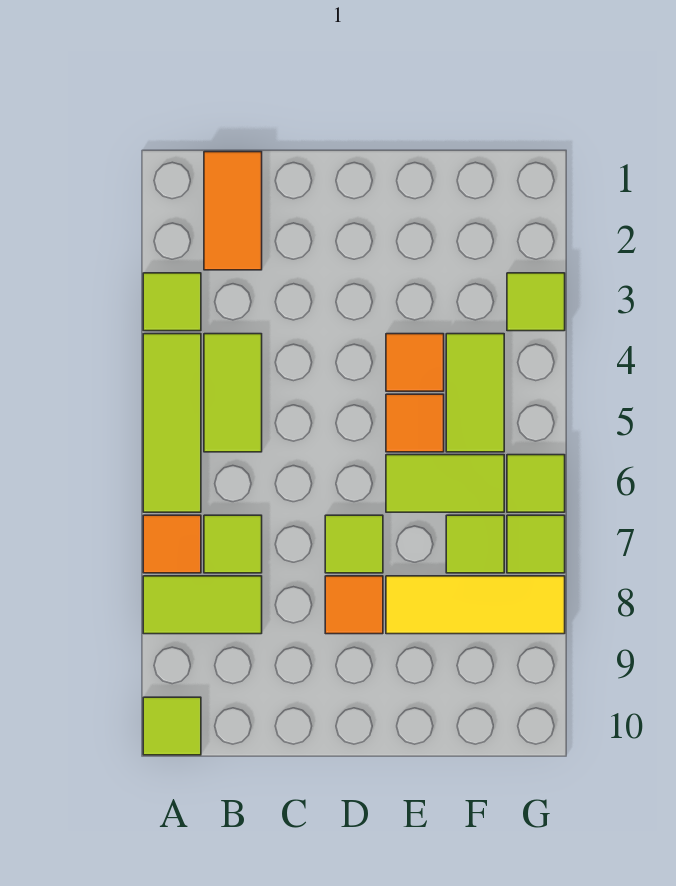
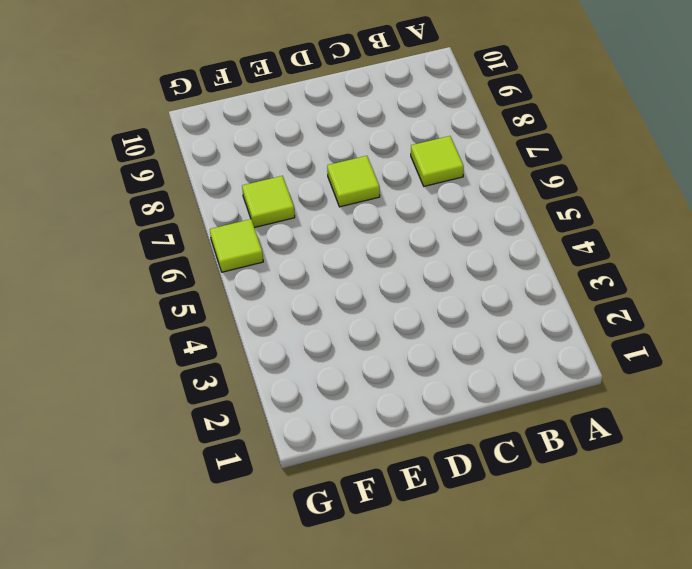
none -> lime tile A3 level 1
none -> lime tile A4:A6 level 1
none -> orange tile A7 level 1

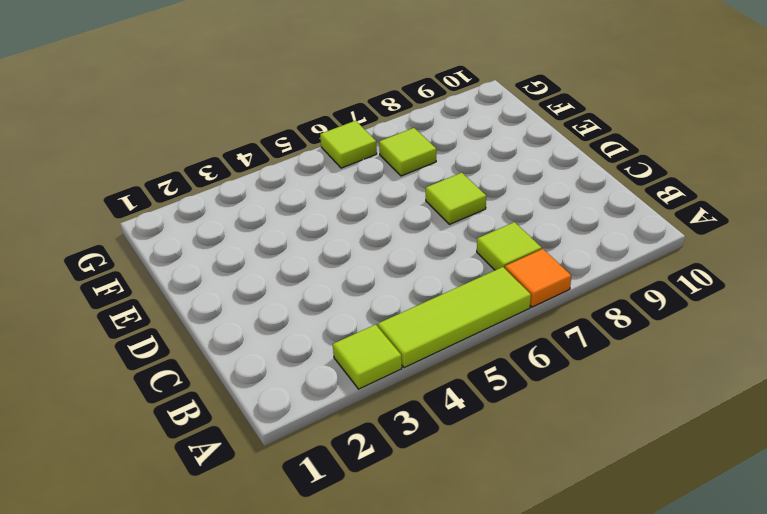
none -> lime tile A8:B8 level 1
none -> lime tile A10 level 1
none -> orange tile B1:B2 level 1

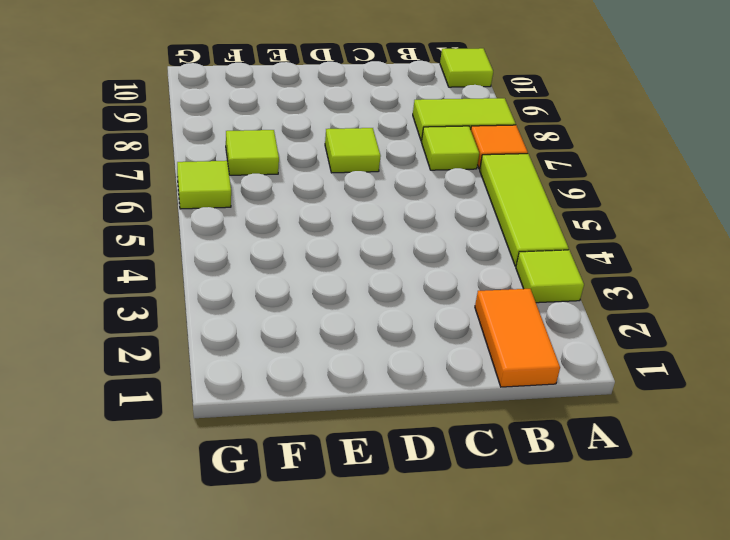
none -> lime tile B4:B5 level 1
none -> orange tile D8 level 1
none -> orange tile E4 level 1

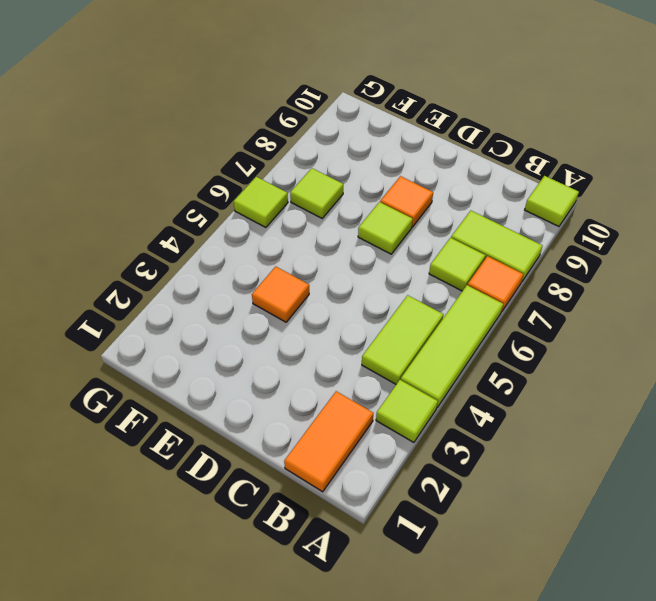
none -> orange tile E5 level 1
none -> lime tile E6:F6 level 1
none -> yellow tile E8:G8 level 1

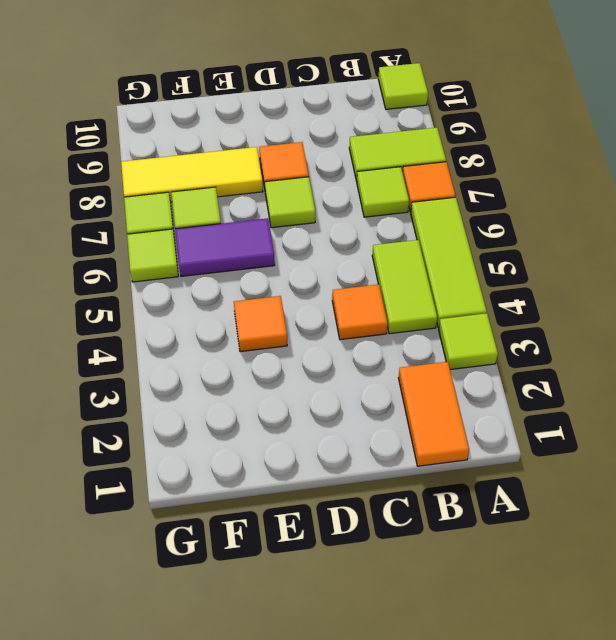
orange tile C4 level 1 -> orange tile E5 level 1
purple tile E6:F6 level 1 -> lime tile E6:F6 level 1
none -> lime tile F4:F5 level 1
none -> lime tile G3 level 1

